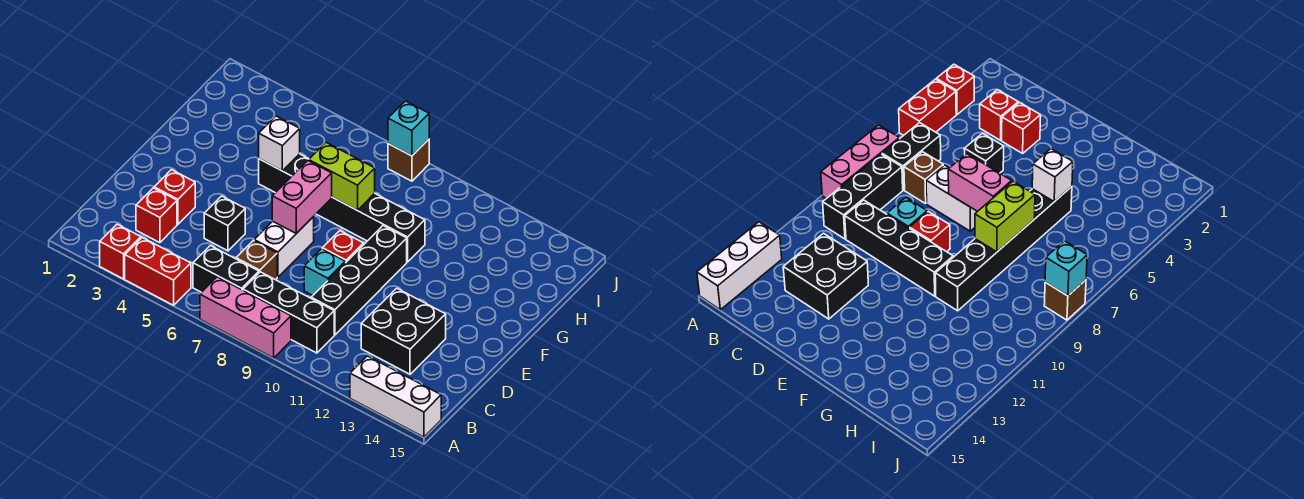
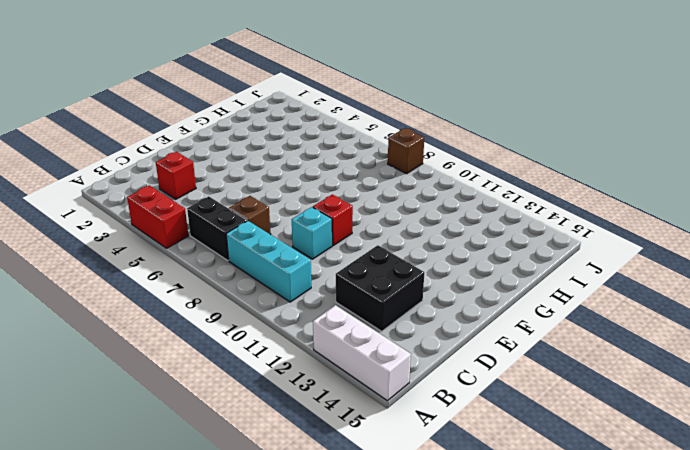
cyan brick B8:B10 level 1 -> black brick B8:B10 level 1
none -> red brick A3 level 1
none -> pink brick A7:A9 level 1
none -> black brick C10:F10 level 1

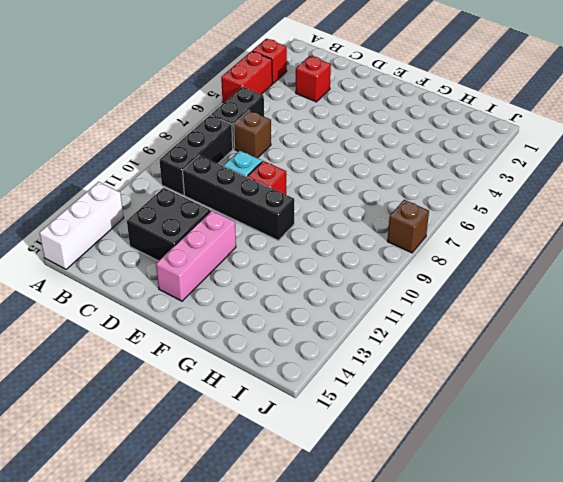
pink brick E12:E14 level 1 -> pink brick A7:A9 level 1
none -> red brick D3 level 1
none -> black brick D5 level 1
none -> white brick D7:E7 level 1

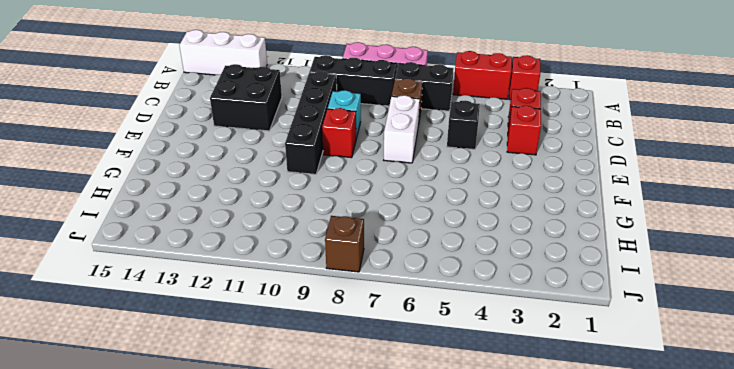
none -> black brick G5:G10 level 1
none -> pink brick E7:F7 level 2
none -> white brick G5 level 2

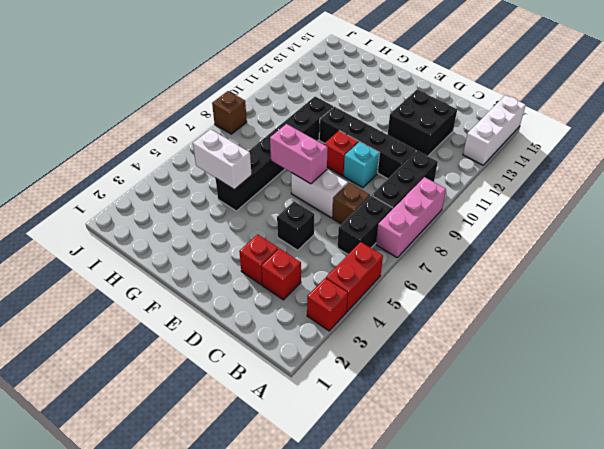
white brick G5:H5 level 2 -> white brick G5 level 2
none -> lime brick G7:G8 level 2
none -> cyan brick J8 level 2

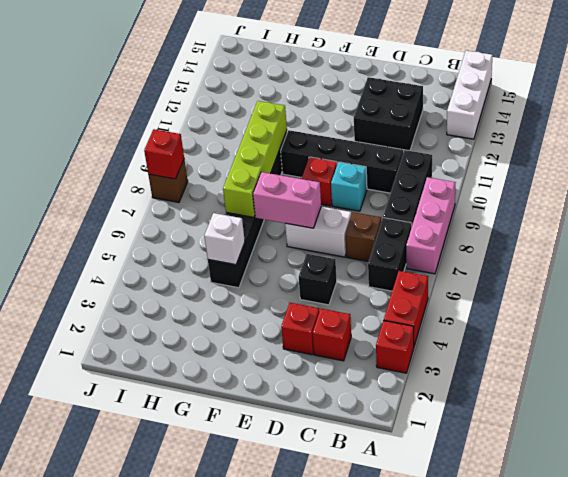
lime brick G7:G10 level 2 -> lime brick G7:G8 level 2
red brick J8 level 2 -> cyan brick J8 level 2

